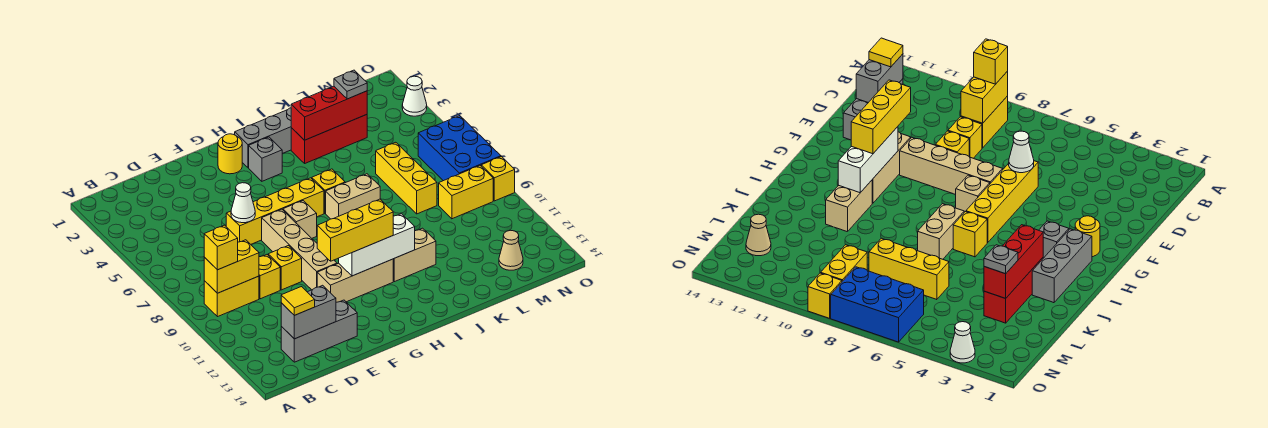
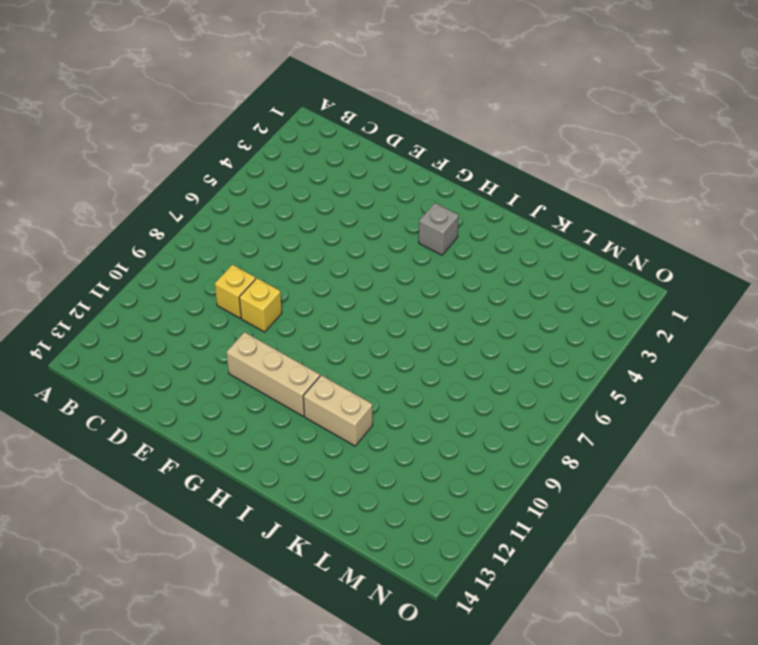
none -> yellow brick B9:C9 level 1
none -> grey brick C13:E13 level 1
none -> yellow brick E6:H6 level 1
none -> tan brick F7:F10 level 1

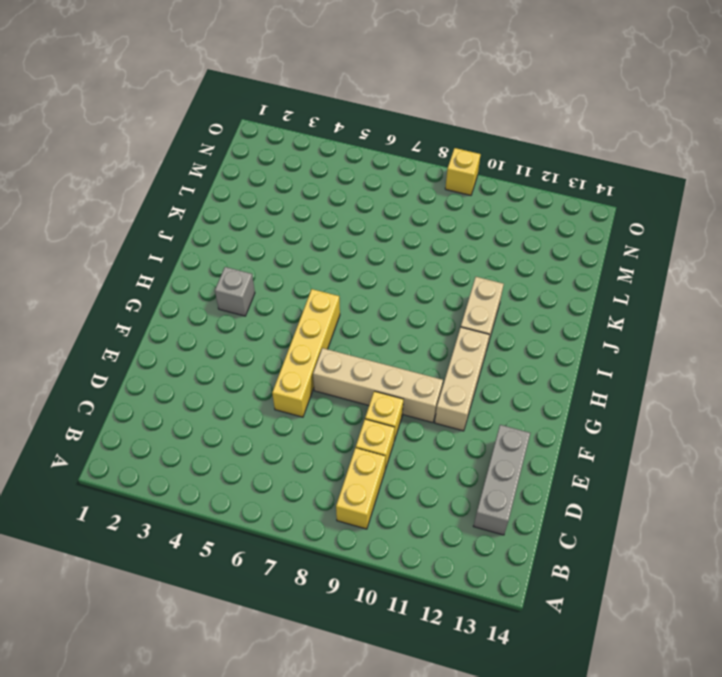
none -> yellow round brick G2 level 1
none -> tan brick G7 level 1
none -> grey brick H2:J2 level 1
none -> yellow brick I6 level 1

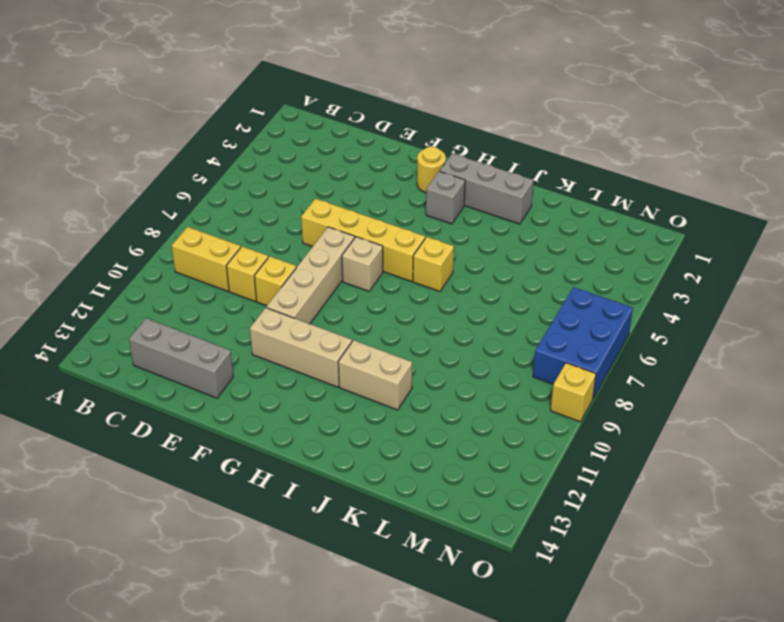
none -> tan brick I7:J7 level 1
none -> red brick J3:L3 level 1
none -> yellow brick L6:L8 level 1
none -> yellow brick M9:N9 level 1

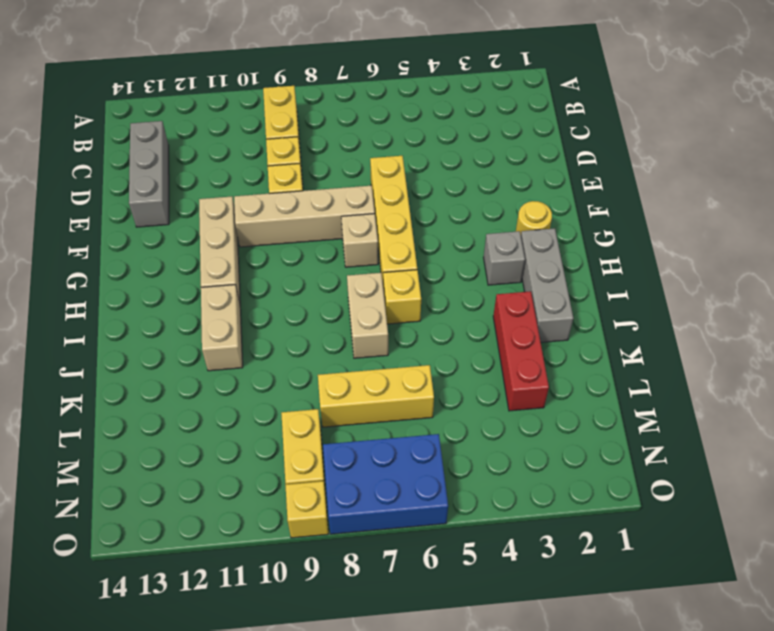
none -> tan cone M13 level 1
none -> white cone O3 level 1
none -> yellow brick B9:C9 level 2
none -> grey brick C13:D13 level 2

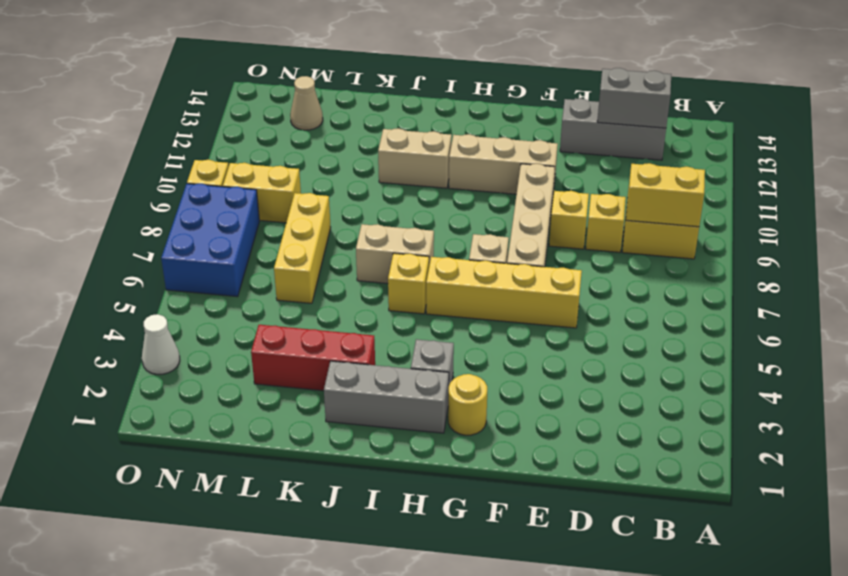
none -> white cone E6 level 2
none -> white brick G11:I11 level 2
none -> red brick J3:L3 level 2
none -> yellow brick B9 level 3

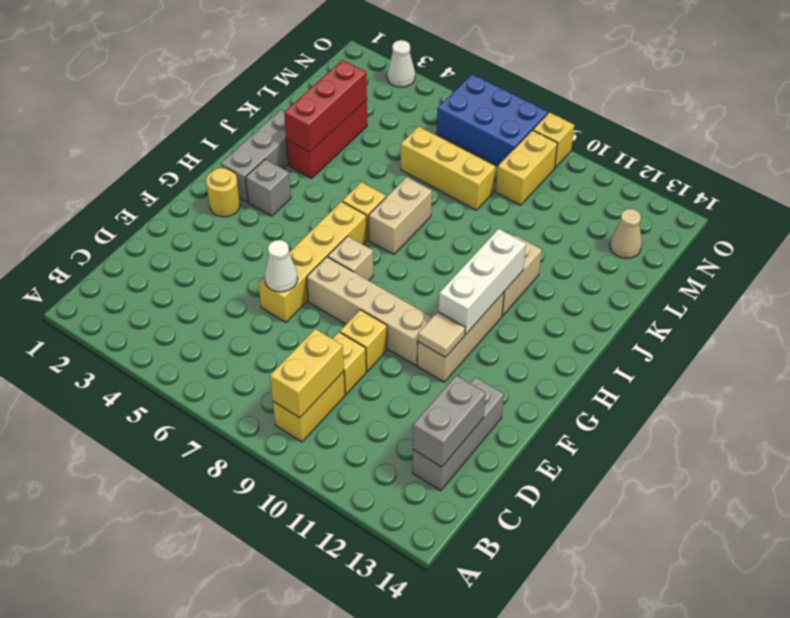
tan tile F11 level 2 -> none
none -> yellow brick B9 level 3
none -> yellow tile C13 level 3
none -> yellow brick F11:H11 level 3
none -> grey plate L3 level 3

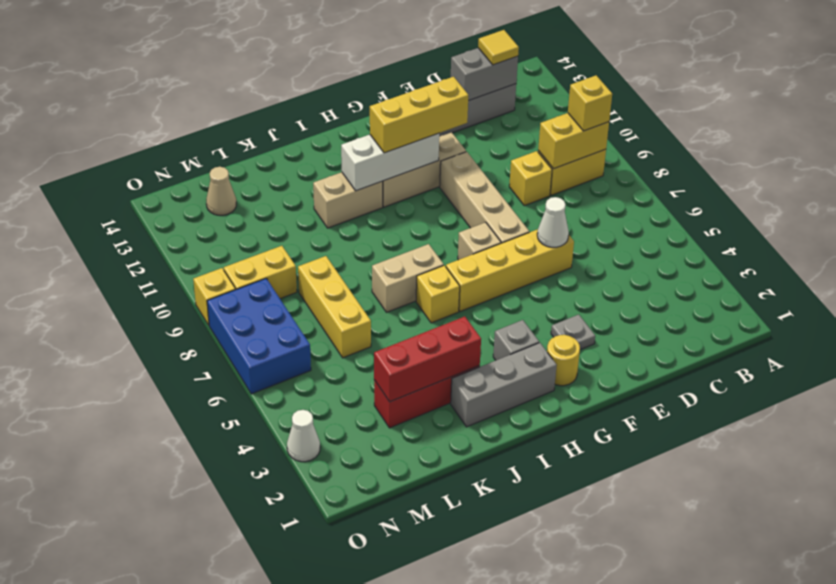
grey plate F3 level 1 -> grey plate L3 level 3
none -> yellow brick E9 level 1

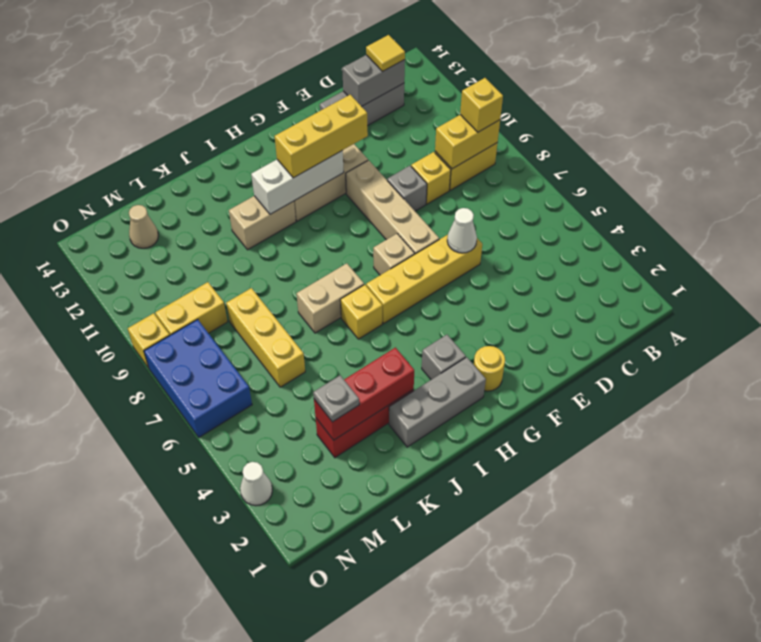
grey brick E9 level 1 -> yellow brick E9 level 1

